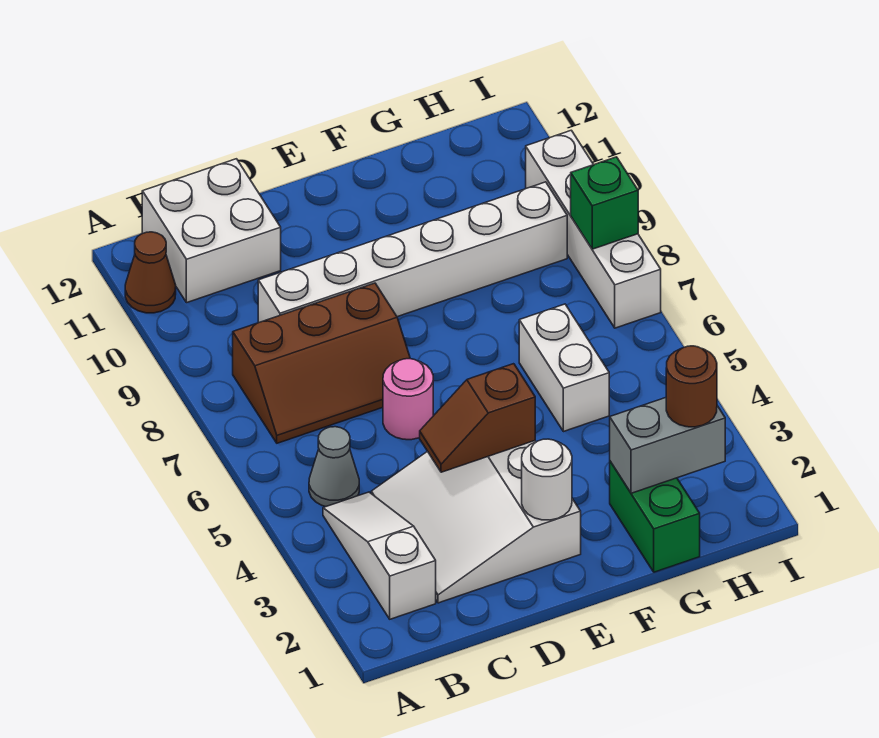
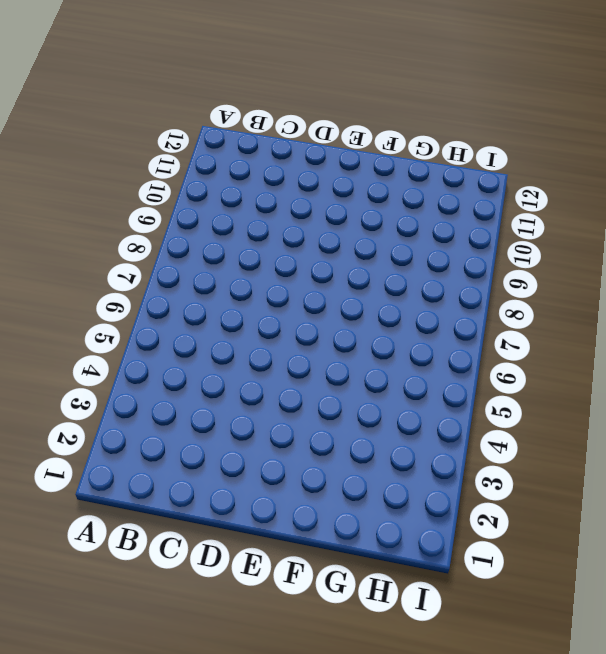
none -> brown cone A11 level 1
none -> white slope B2:B4 level 1 top 2
none -> grey cone B5 level 1

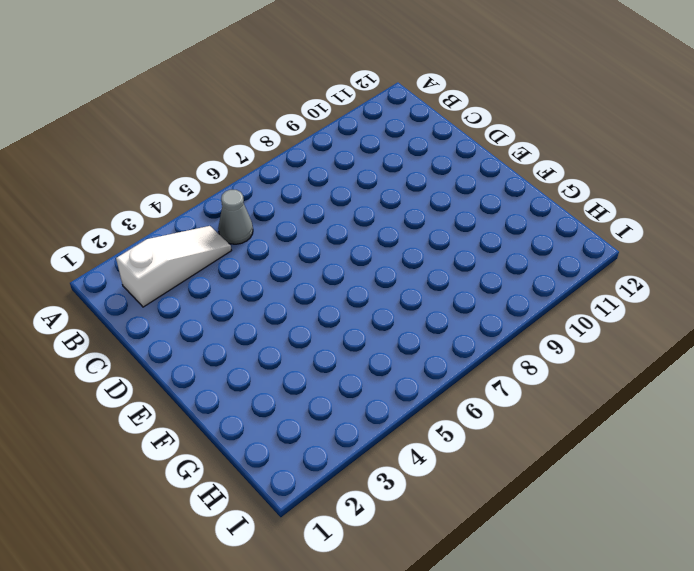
none -> brown cone A11 level 1
none -> brown slope B7:D8 level 1 top 8
none -> white brick B11:C12 level 1

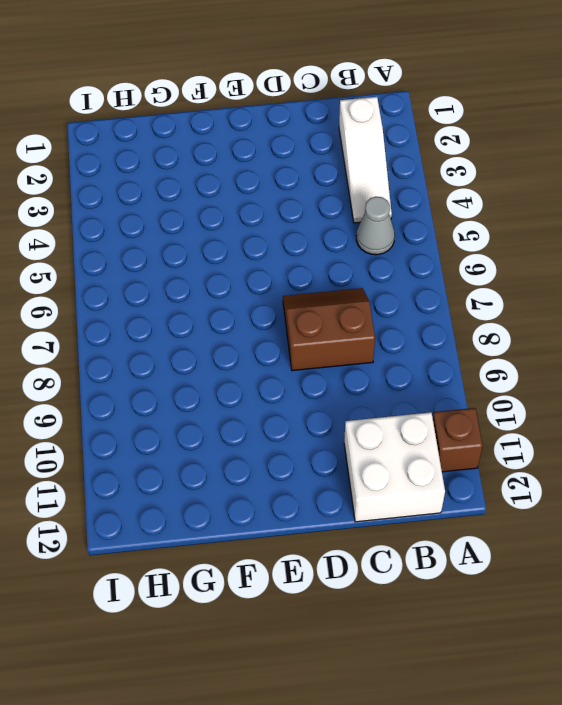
brown brick A11 level 1 -> brown cone A11 level 1
brown slope C7:D8 level 1 top 8 -> brown slope B7:D8 level 1 top 8
none -> white slope C2:E4 level 1 top E
none -> white brick C9:H9 level 1
none -> pink round brick D6 level 1

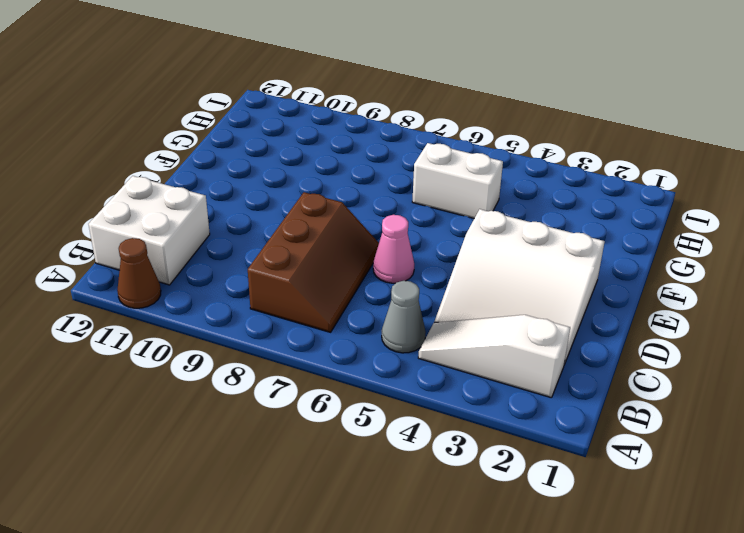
pink cone D6 level 1 -> pink round brick D6 level 1
none -> white brick C9:H9 level 1
none -> green brick G1:G2 level 1
none -> white brick I7:I10 level 1

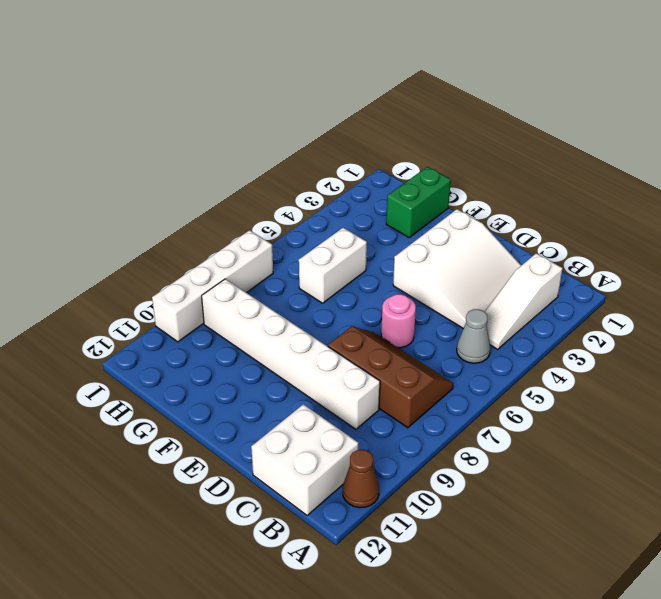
none -> brown slope D4:E4 level 2 top E
none -> white round brick E2 level 2
none -> grey brick G2:H2 level 2

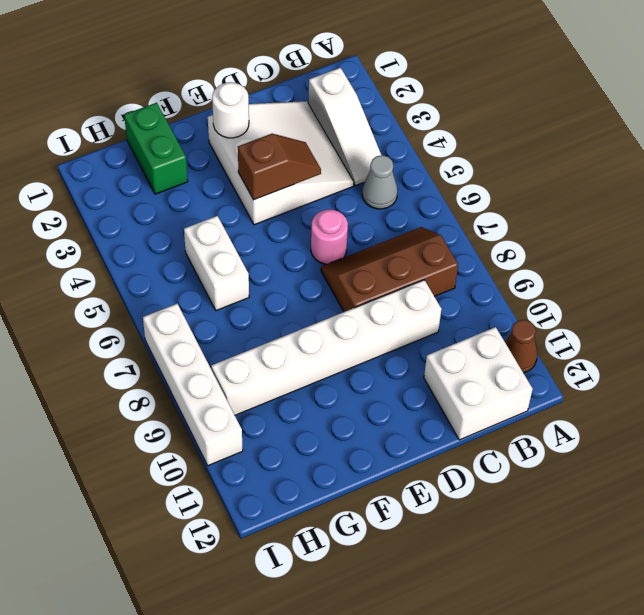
none -> grey brick G2:H2 level 2
none -> green brick I8 level 2
none -> brown round brick H2 level 3

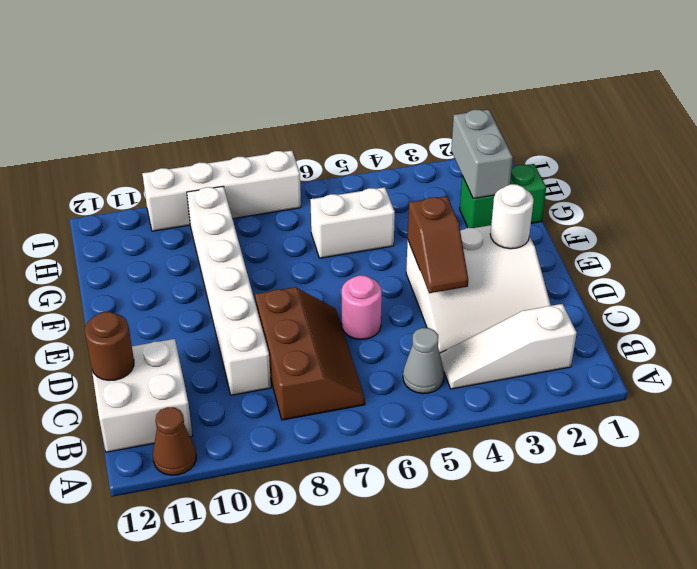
brown round brick C12 level 2 -> brown round brick H2 level 3
none -> green brick I8 level 2

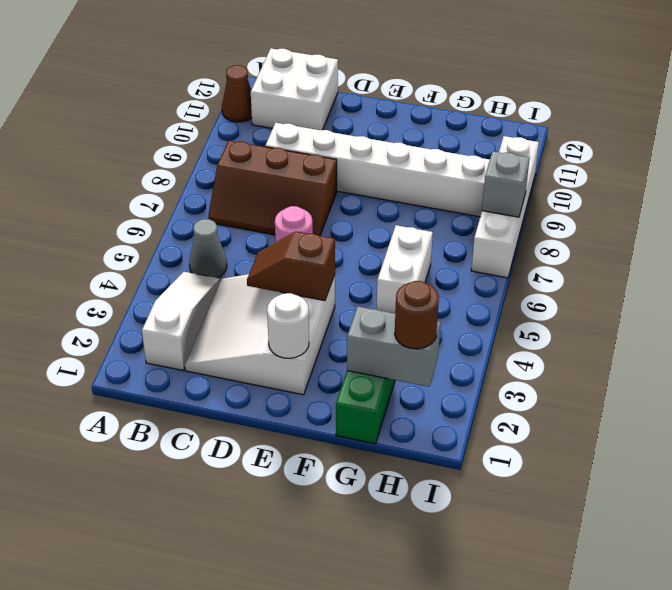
grey brick I8 level 2 -> green brick I8 level 2

